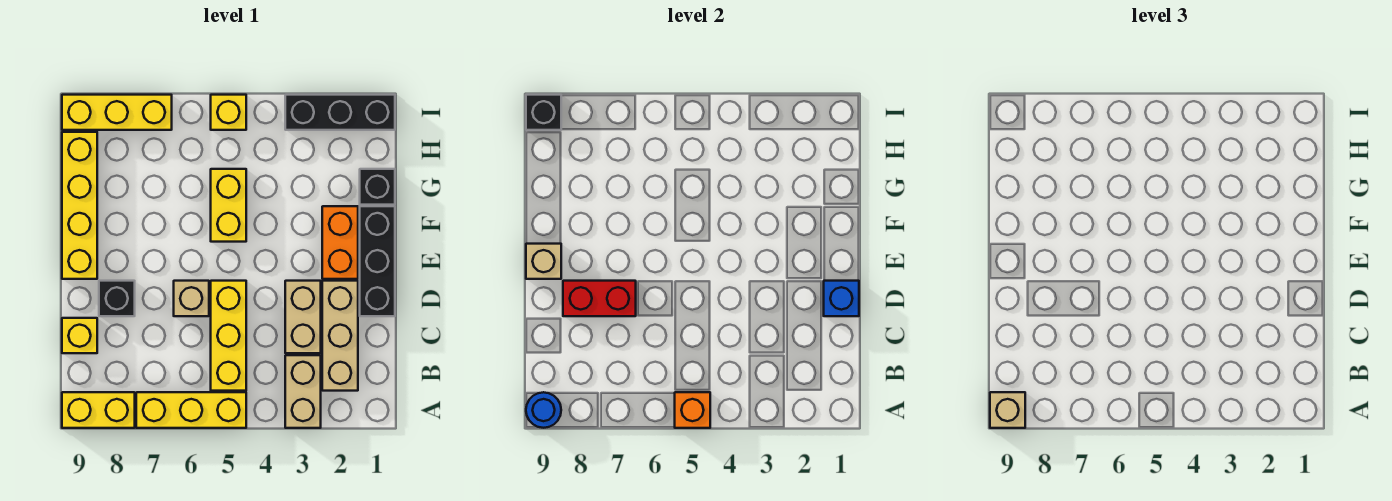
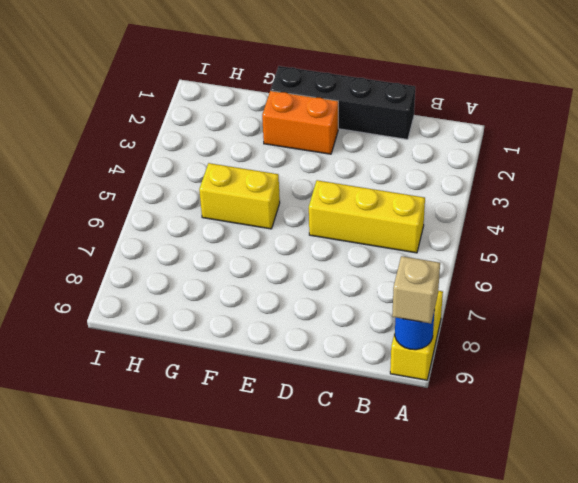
black brick C1:F1 level 1 -> black brick D1:F1 level 1
none -> tan brick A3:B3 level 1
none -> yellow brick A5:A7 level 1
none -> tan brick B2:D2 level 1

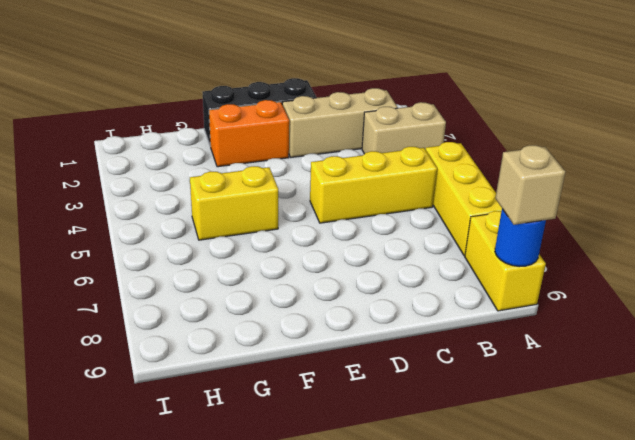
none -> tan brick C3:D3 level 1
none -> yellow brick C9 level 1
none -> tan brick D6 level 1

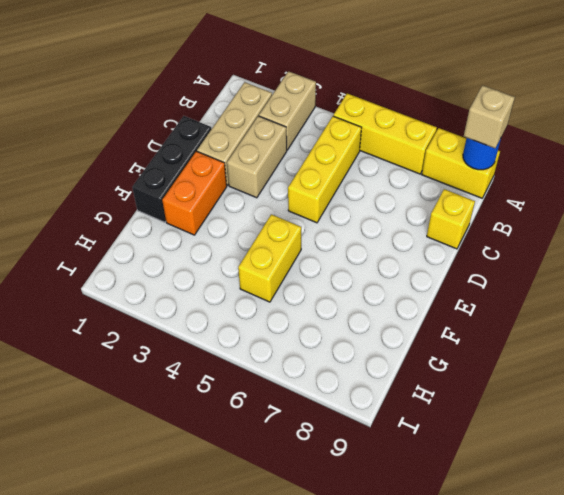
none -> tan brick D6 level 1
none -> black brick D8 level 1
none -> yellow brick E9:H9 level 1

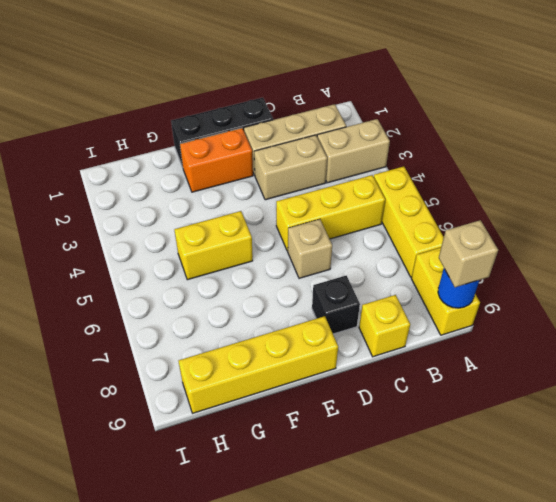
none -> black brick G1 level 1
none -> black brick I1:I3 level 1
none -> yellow brick I5 level 1

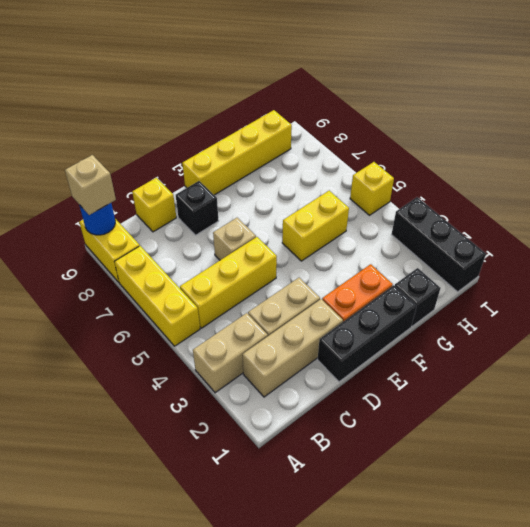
none -> yellow brick I7:I9 level 1
none -> orange brick A5 level 2
none -> blue brick D1 level 2

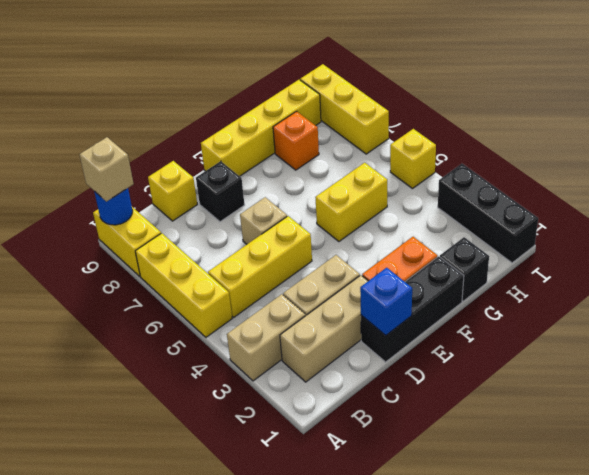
orange brick G8 level 1 -> orange brick A5 level 2
none -> red brick D7:D8 level 2
none -> tan brick E9 level 2
none -> black brick I9 level 2

